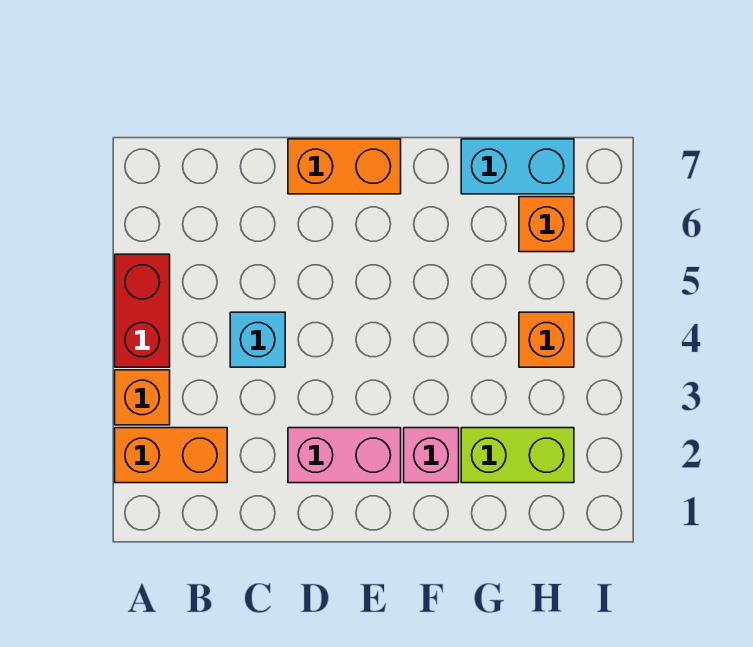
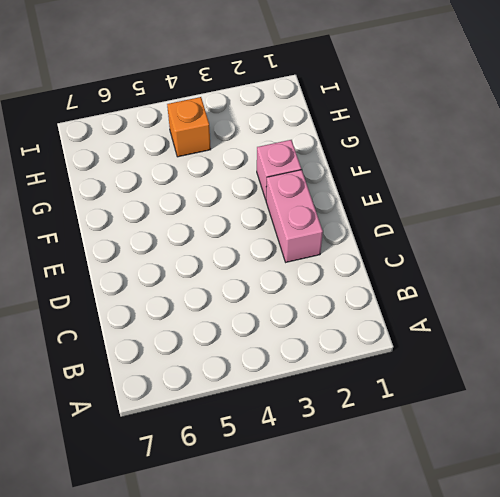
none -> orange brick A2:B2 level 1
none -> orange brick A3 level 1

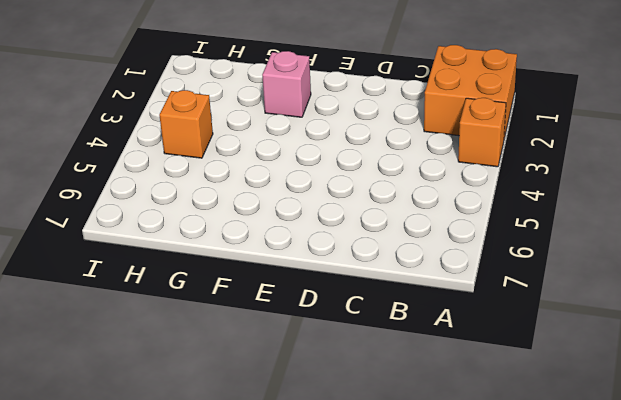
orange brick A1:B2 level 1 -> orange brick A2:B2 level 1
none -> red brick A4:A5 level 1
none -> cyan brick C4 level 1

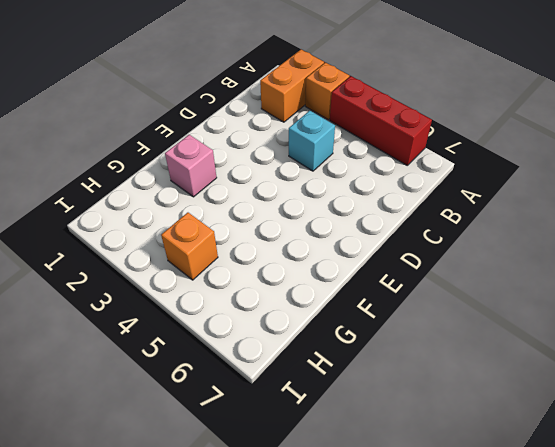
red brick A4:A6 level 1 -> red brick A4:A5 level 1
none -> pink brick D2:E2 level 1
none -> orange brick D7:E7 level 1

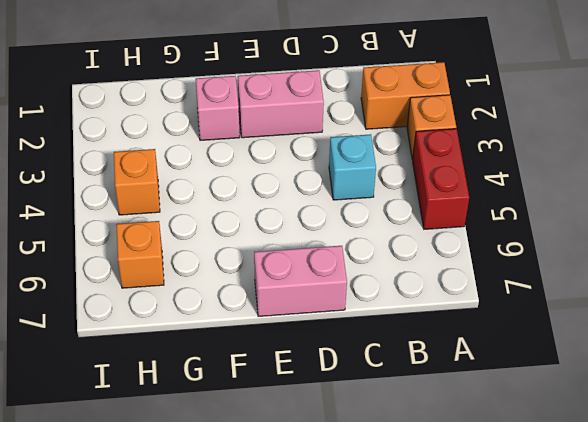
pink brick D7:E7 level 1 -> orange brick D7:E7 level 1
none -> lime brick G2:H2 level 1
none -> cyan brick G7:H7 level 1

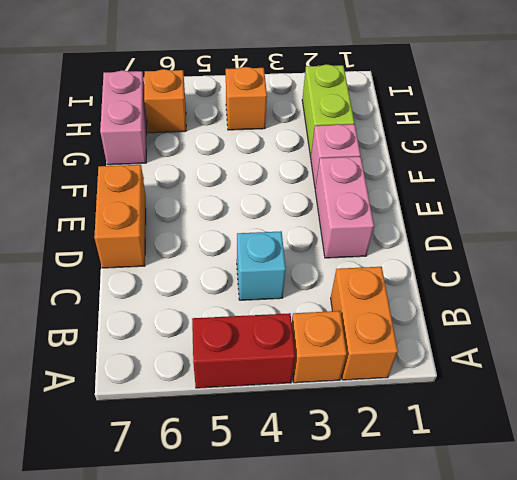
pink brick G7:H7 level 1 -> cyan brick G7:H7 level 1

